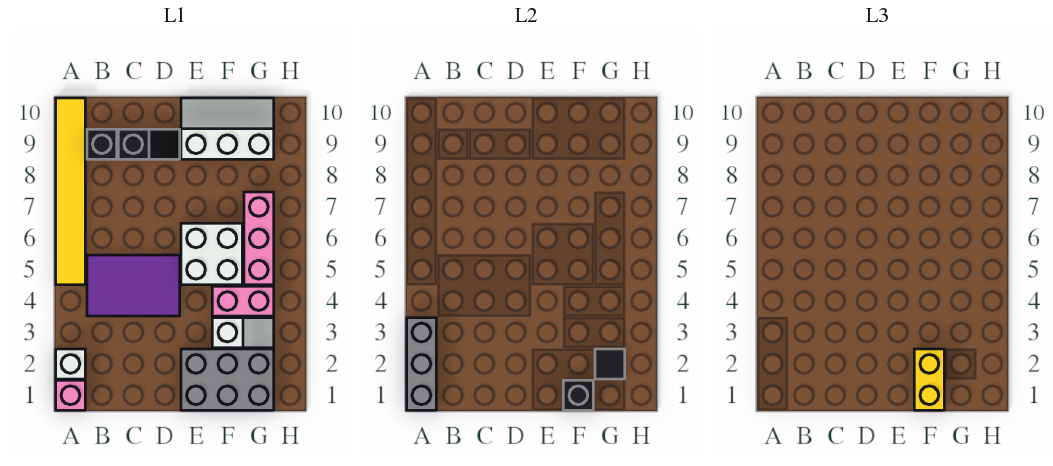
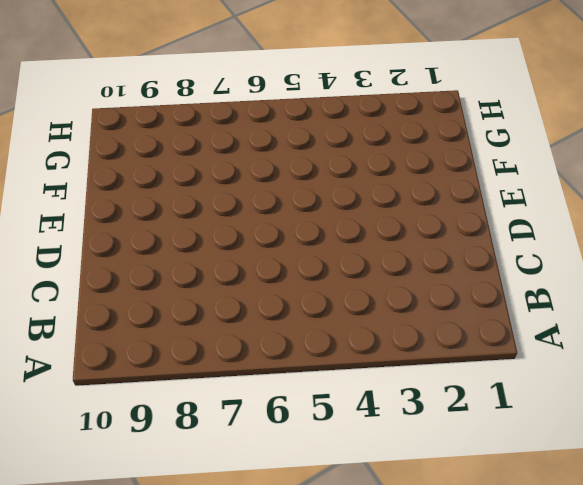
none -> pink brick A1 level 1
none -> white brick A2 level 1
none -> yellow tile A5:A10 level 1

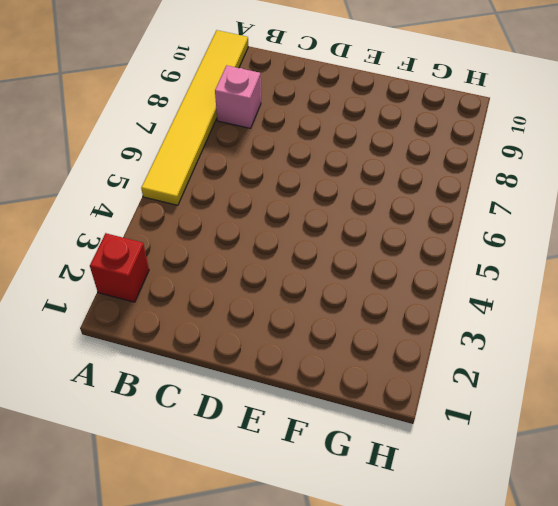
red brick A2 level 1 -> white brick A2 level 1
pink brick B8 level 1 -> pink brick A1 level 1
none -> purple tile B4:D5 level 1
none -> black brick B9 level 1
none -> black slope C9:D9 level 1 top C

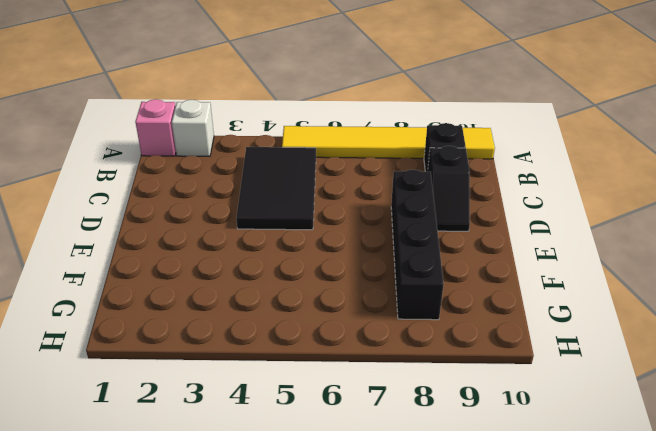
black tile B4:D5 level 1 -> purple tile B4:D5 level 1
black brick D8:G8 level 1 -> none
none -> grey brick E1:G2 level 1
none -> white brick E5:F6 level 1
none -> white slope E9:G10 level 1 top 9

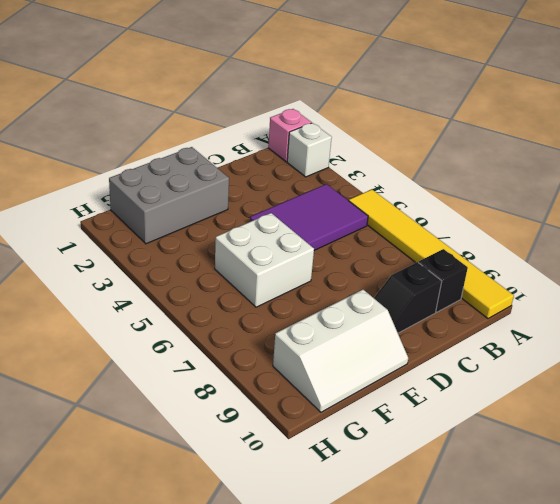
none -> white slope F3:G3 level 1 top F
none -> pink brick F4:G4 level 1
none -> pink brick G5:G7 level 1

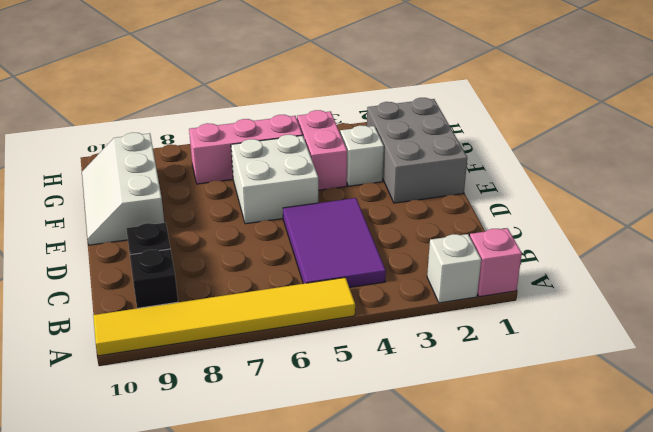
none -> grey brick A1:A3 level 2
none -> black brick F1 level 2
none -> black tile G2 level 2

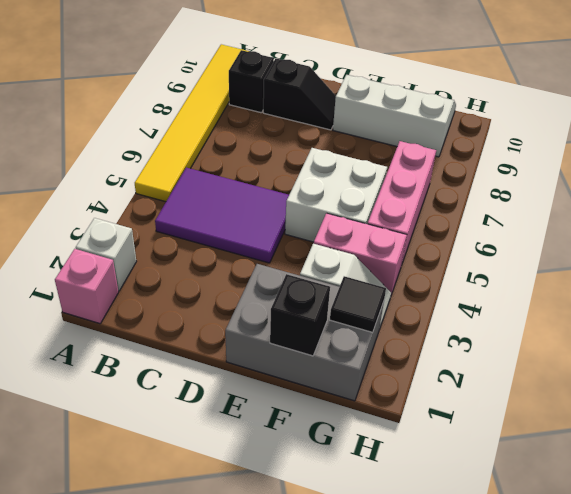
none -> grey brick A1:A3 level 2
none -> yellow brick F1:F2 level 3

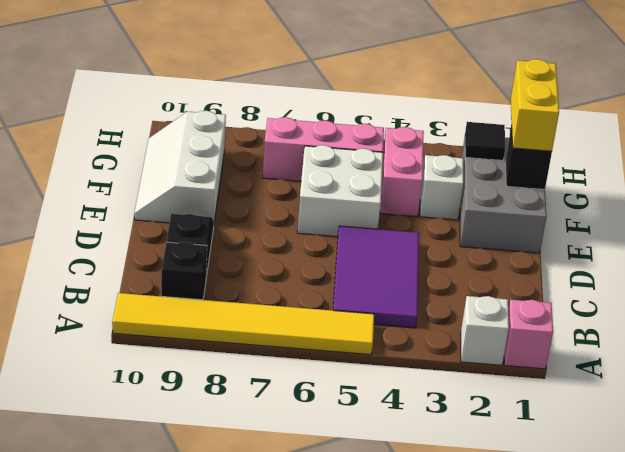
yellow brick F1:G1 level 3 -> yellow brick F1:F2 level 3
none -> grey brick A1:A3 level 2

